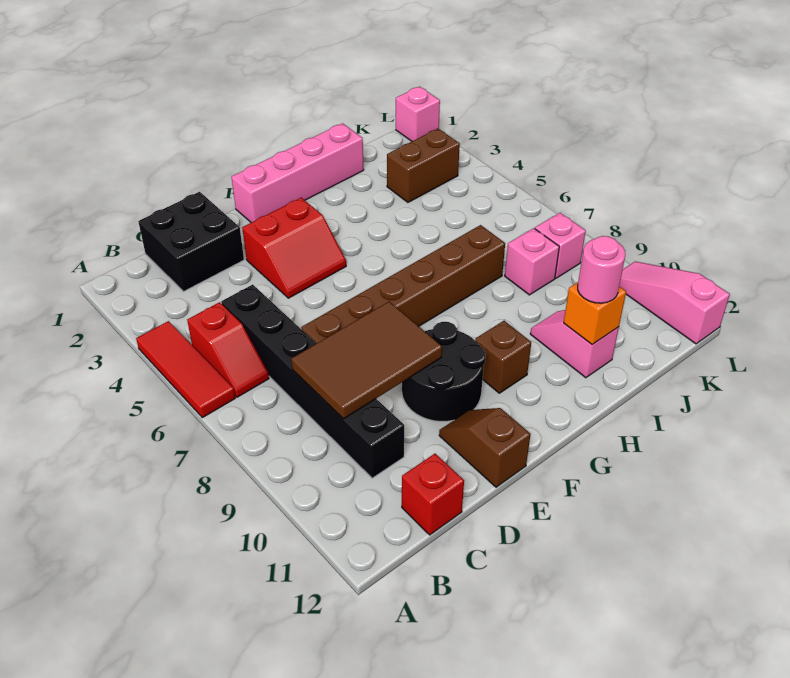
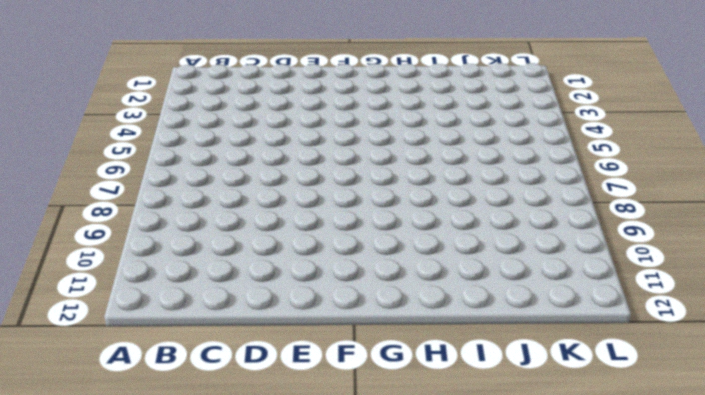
none -> red tile A4:A6 level 1
none -> red slope B5:B6 level 1 top 5
none -> black brick C1:D2 level 1

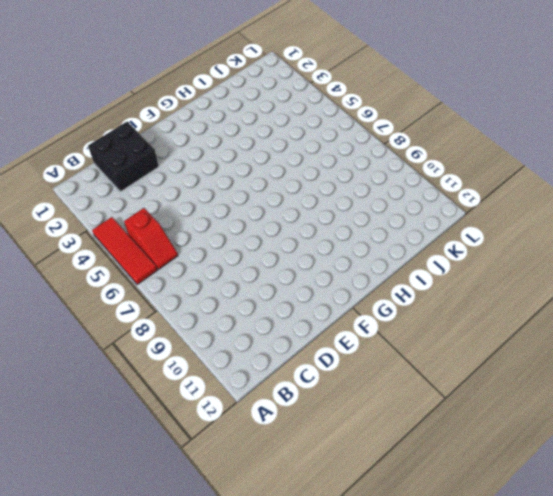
none -> black brick C5:C10 level 1
none -> red brick C12 level 1
none -> brown brick D7:I7 level 1

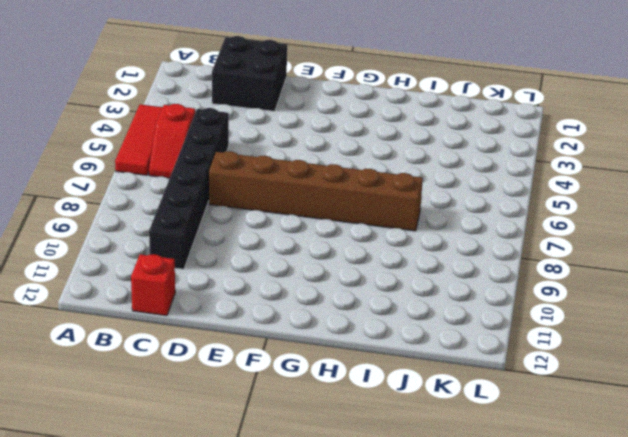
none -> red slope E3:F4 level 1 top 3
none -> black round brick E9:F10 level 1
none -> brown slope E11:E12 level 1 top 12

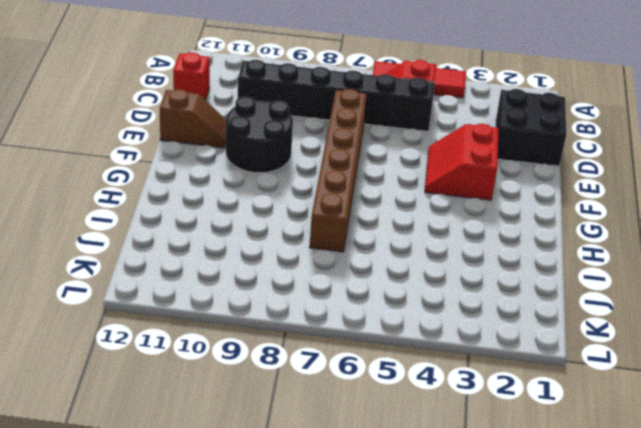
none -> pink brick F1:I1 level 1
none -> brown brick G10 level 1
none -> pink slope I10:I11 level 1 top 11

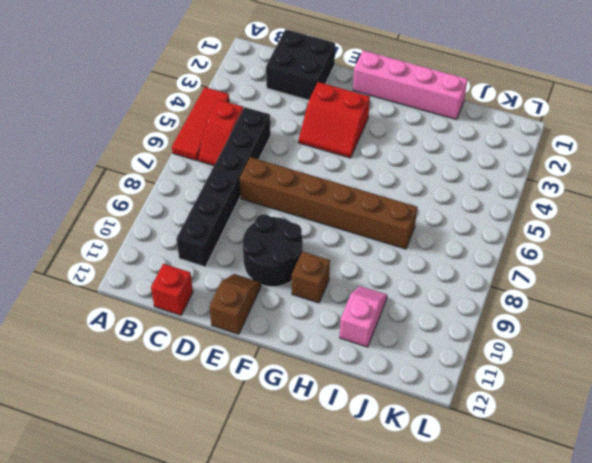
none -> brown brick J3:K3 level 1
none -> pink brick J8 level 1
none -> pink brick K8 level 1

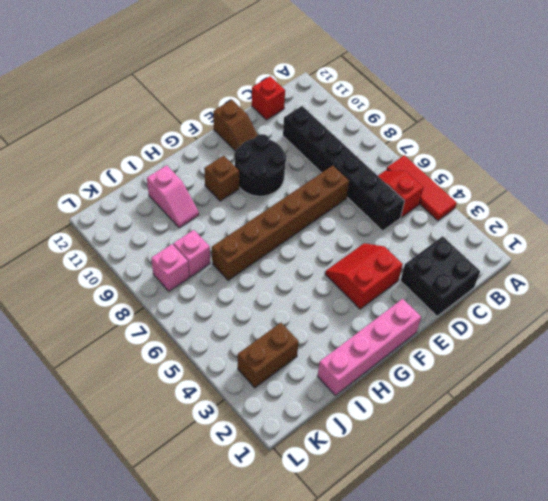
none -> pink brick L1 level 1
none -> pink slope L10:L12 level 1 top 12
none -> brown tile C8:E9 level 2

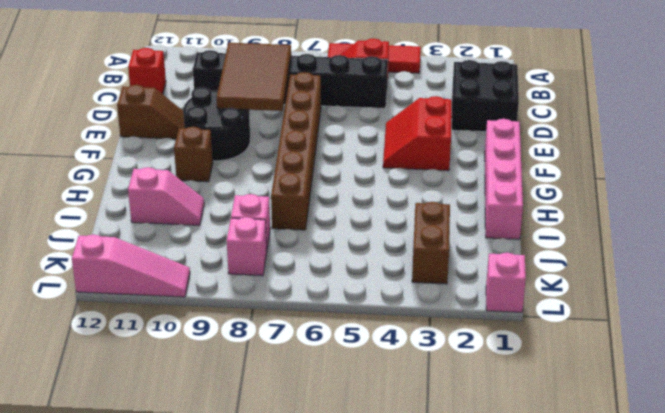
none -> orange brick I11 level 2
none -> pink round brick I11 level 3

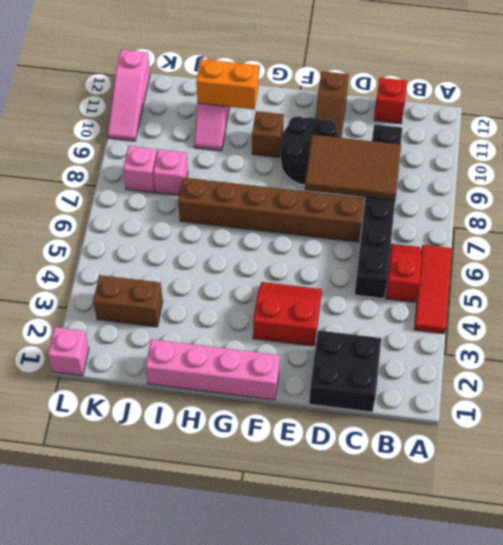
orange brick H11:I11 level 2 -> orange brick I11 level 2
none -> pink round brick I11 level 3

